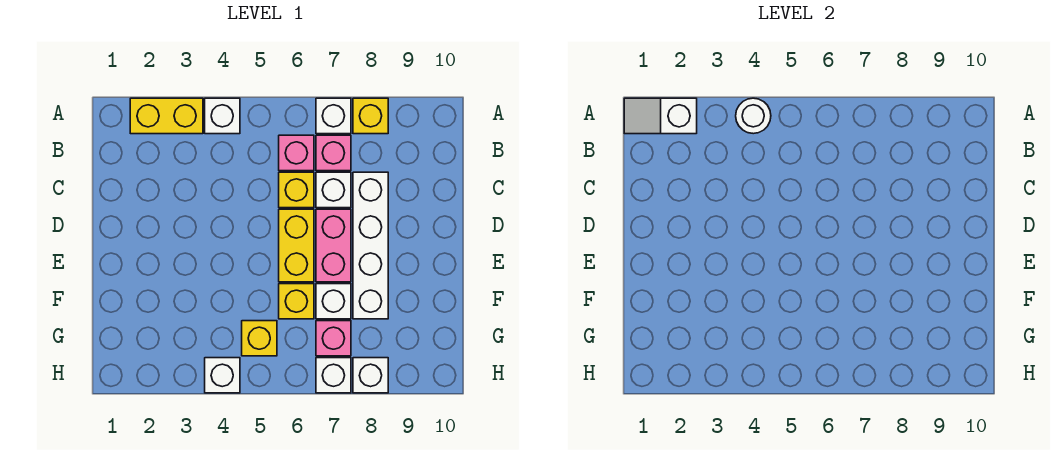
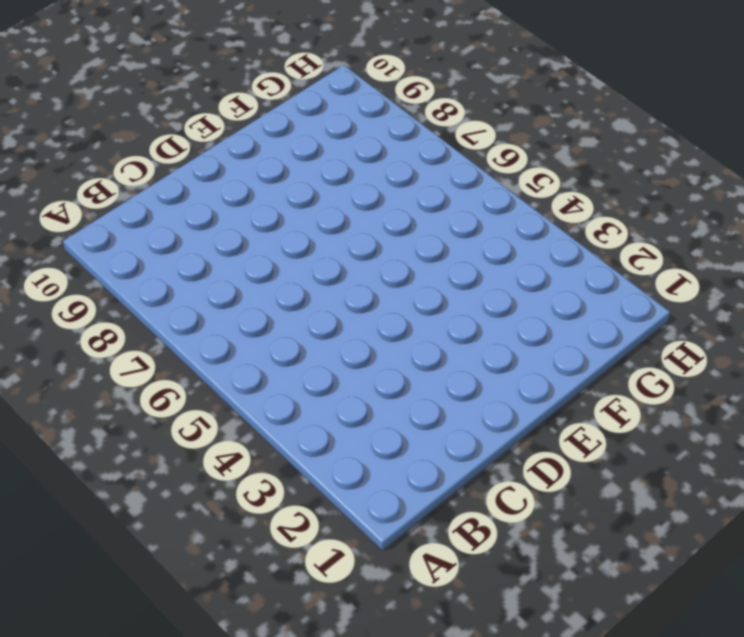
none -> yellow brick A2:A3 level 1
none -> white brick A4 level 1
none -> white brick A7 level 1

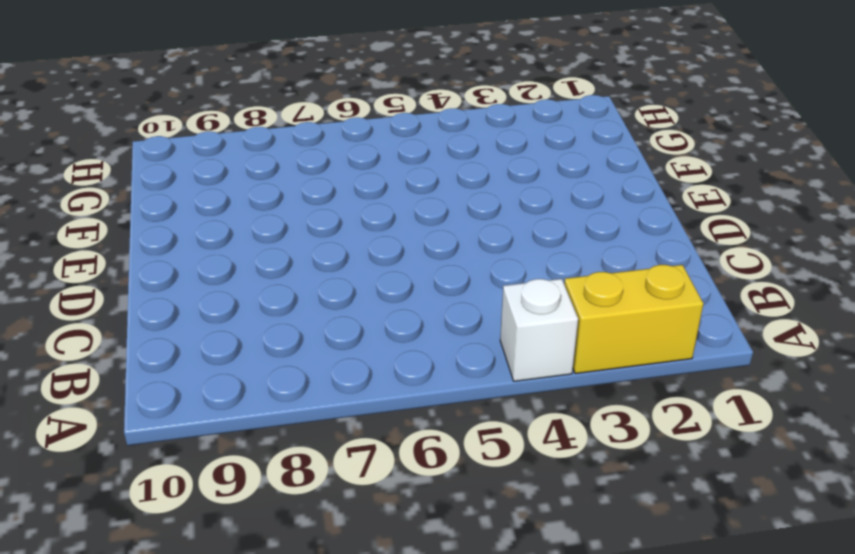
none -> white brick A7 level 1
none -> yellow brick A8 level 1
none -> pink brick B6 level 1

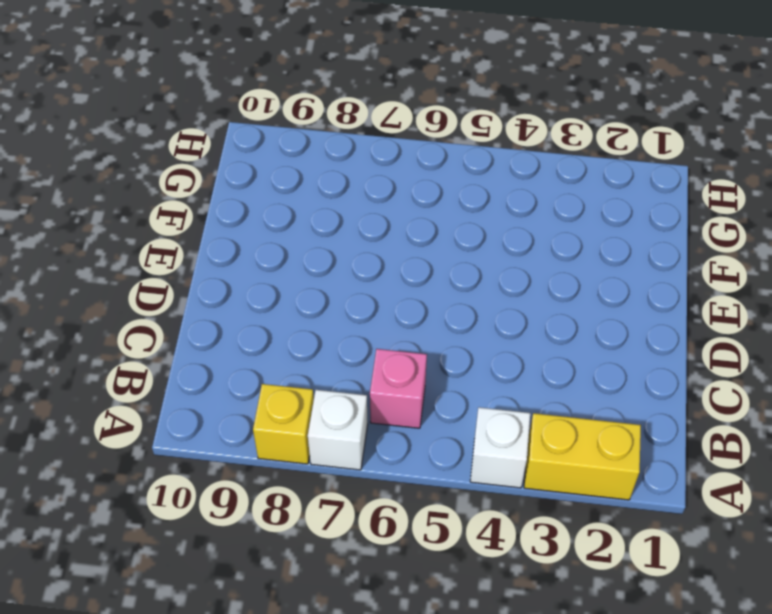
none -> pink brick B7 level 1
none -> yellow brick C6 level 1
none -> white brick C7 level 1

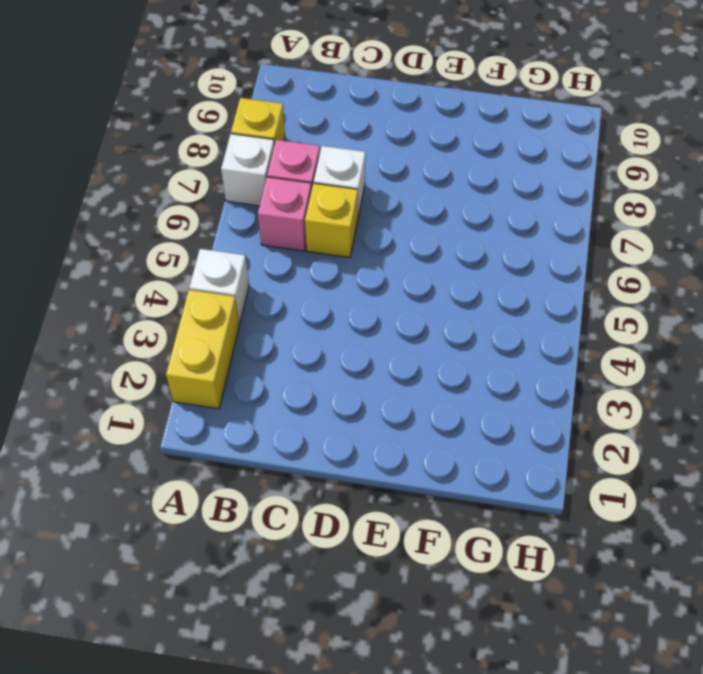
none -> white brick C8:F8 level 1
none -> yellow brick D6:E6 level 1
none -> pink brick D7:E7 level 1

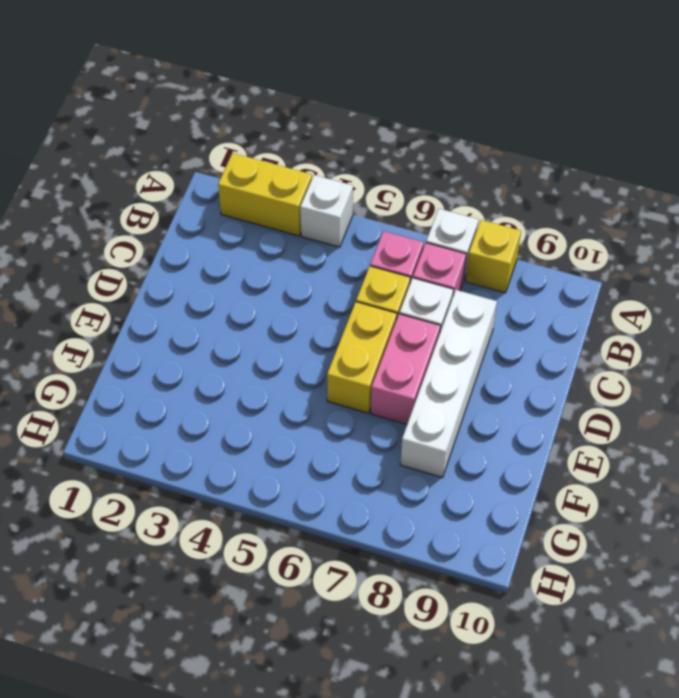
none -> yellow brick F6 level 1
none -> white brick F7 level 1
none -> yellow brick G5 level 1

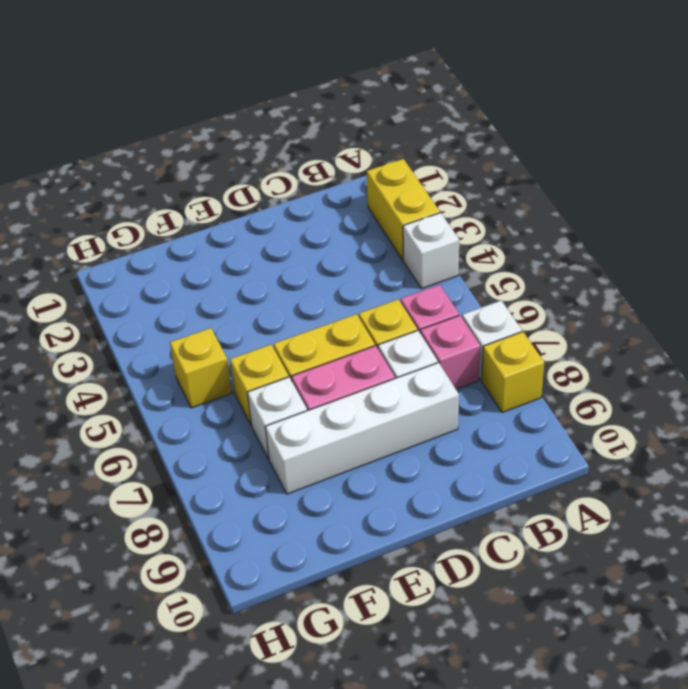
none -> pink brick G7 level 1
none -> white brick H4 level 1
none -> white brick H7 level 1

